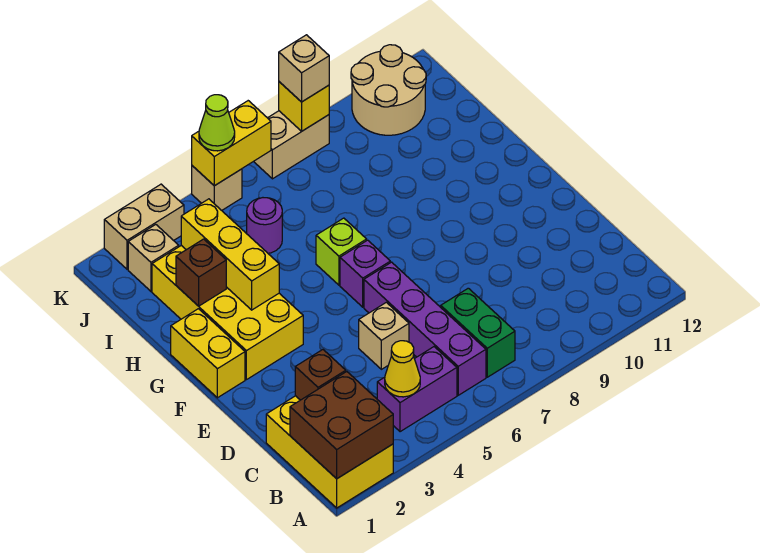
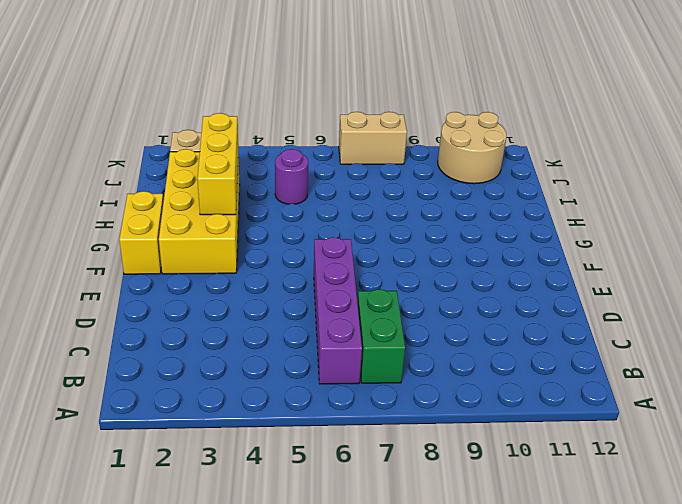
none -> yellow brick A1:C2 level 1
none -> purple brick B4:B5 level 1
none -> tan brick D5 level 1

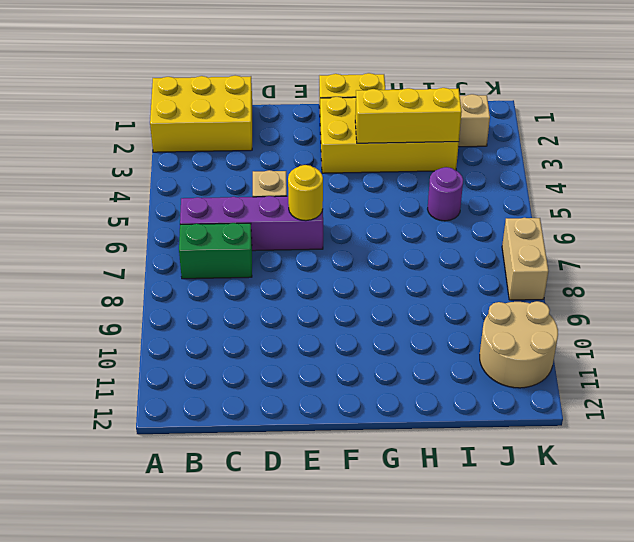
yellow round brick E6 level 2 -> none
none -> purple brick B4:B5 level 1
none -> purple brick F6 level 1
none -> lime brick G6 level 1

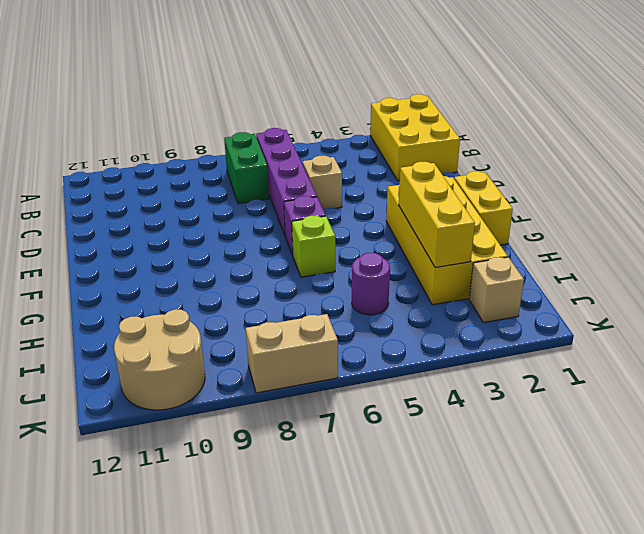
none -> purple brick B4:B5 level 1
none -> tan brick K2:K3 level 1
none -> tan brick K5 level 1

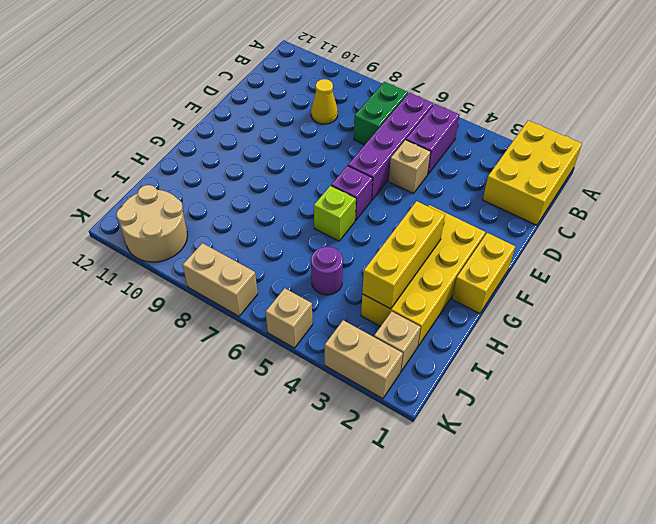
purple brick B5:C5 level 1 -> purple brick B4:B5 level 1
yellow cone C9 level 1 -> yellow cone B4 level 2
none -> brown brick A1:B2 level 2
none -> brown brick C2 level 2
none -> brown brick H2 level 2

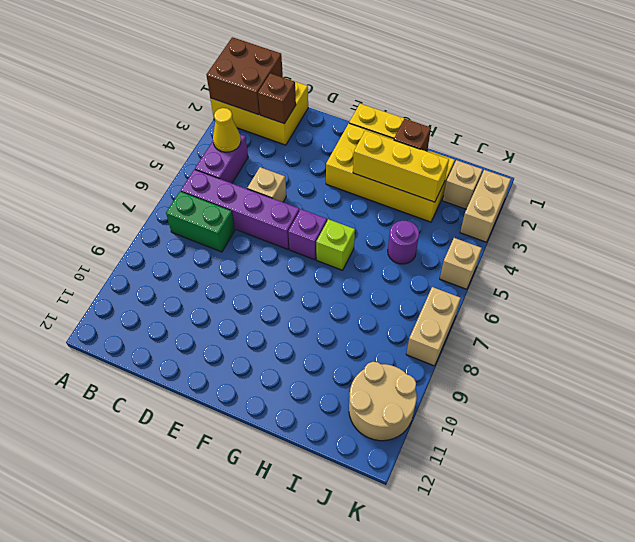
none -> yellow brick K5:K6 level 2
none -> yellow brick K8 level 2
none -> lime cone K5 level 3

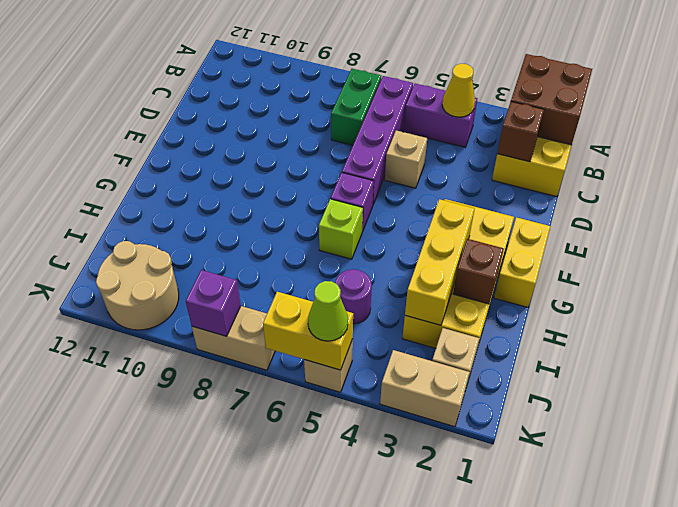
purple brick K8 level 2 -> yellow brick K8 level 2
none -> tan brick K8 level 3

